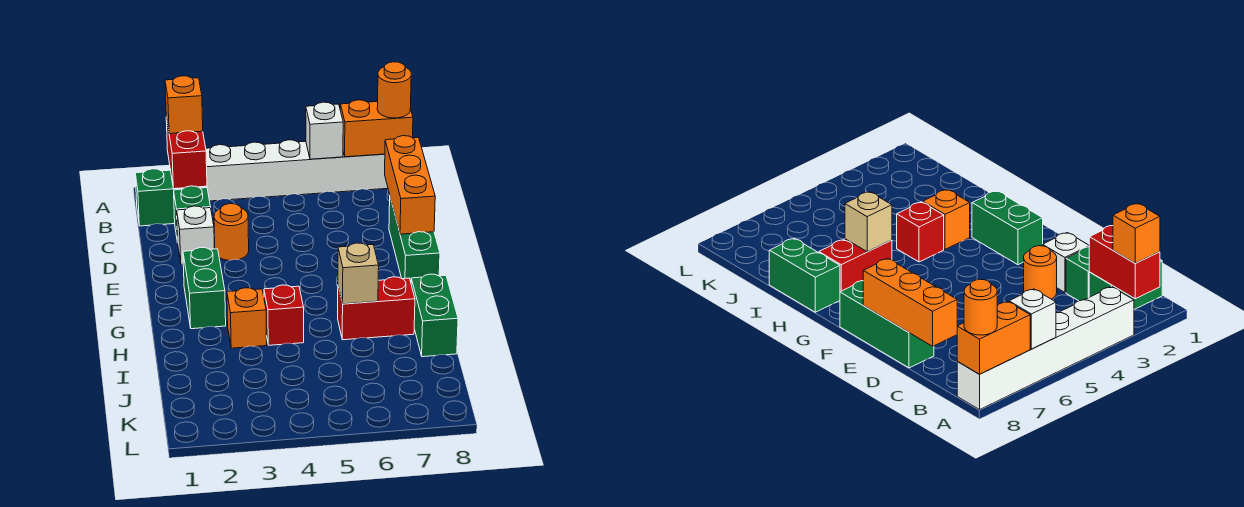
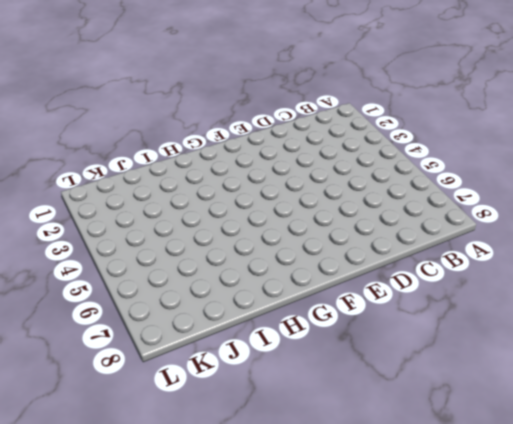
none -> white brick A3:A8 level 1
none -> green brick B1:B2 level 1
none -> green brick C2 level 1

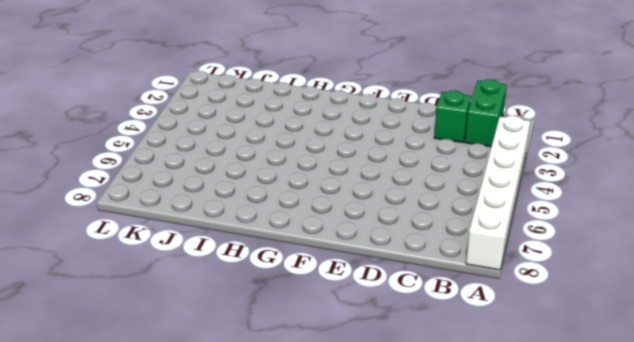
none -> white brick D2 level 1
none -> orange round brick D3 level 1
none -> green brick D8:F8 level 1

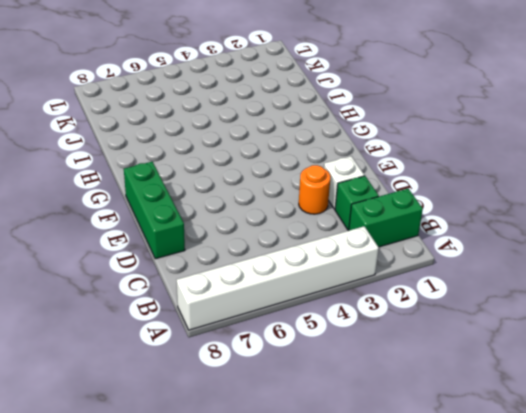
none -> green brick F2:G2 level 1
none -> orange brick H3 level 1
none -> red brick H4 level 1

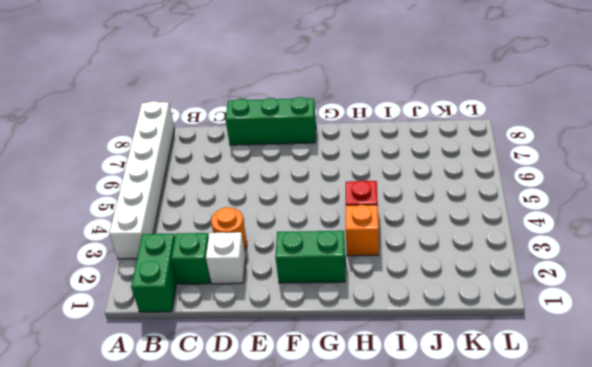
none -> red brick H6:H7 level 1
none -> green brick H8:I8 level 1
none -> red brick A2:B2 level 2

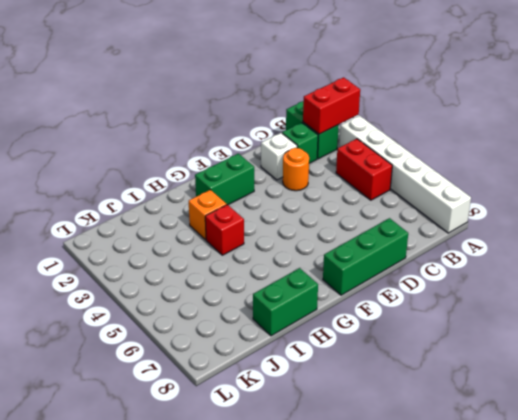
red brick B4:B5 level 1 -> red brick H6:H7 level 1
none -> white brick A6 level 2
none -> orange brick A7:A8 level 2
none -> orange brick C8:E8 level 2

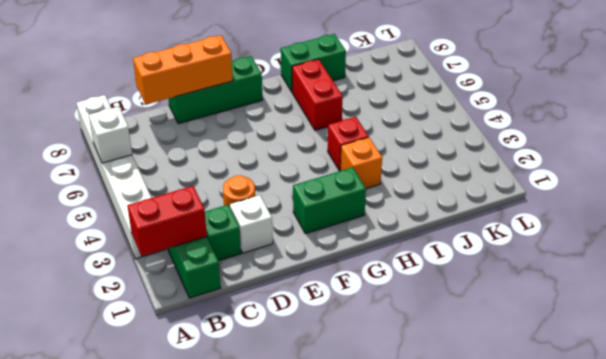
none -> orange brick A7:A8 level 2
none -> tan brick H6 level 2
none -> orange brick A2 level 3

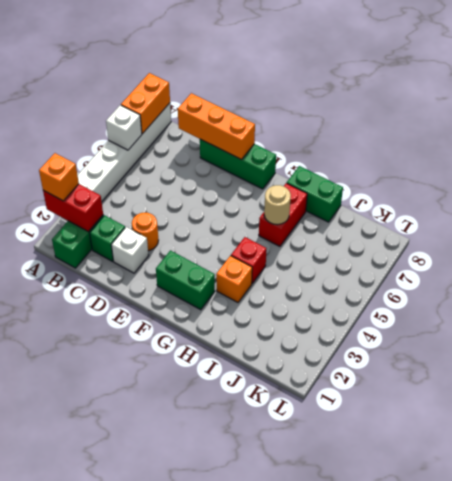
tan round brick H6 level 2 -> tan brick H6 level 2
none -> orange round brick A8 level 3

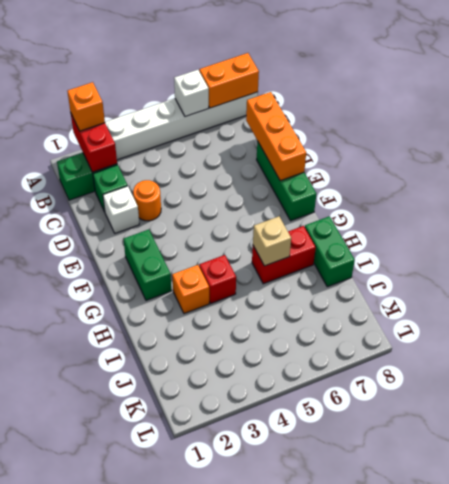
none -> orange round brick A8 level 3

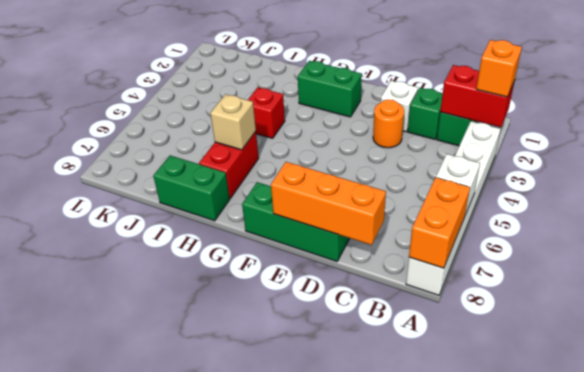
none -> orange brick H3 level 1
none -> orange round brick A8 level 3

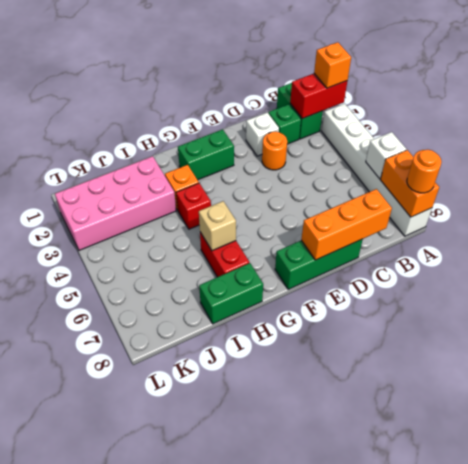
pink brick I2:L3 level 1 -> none

